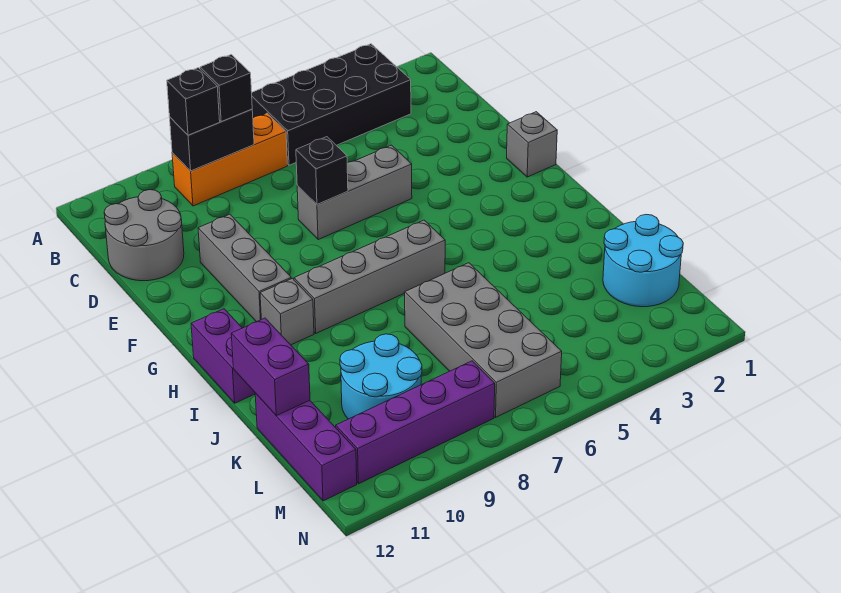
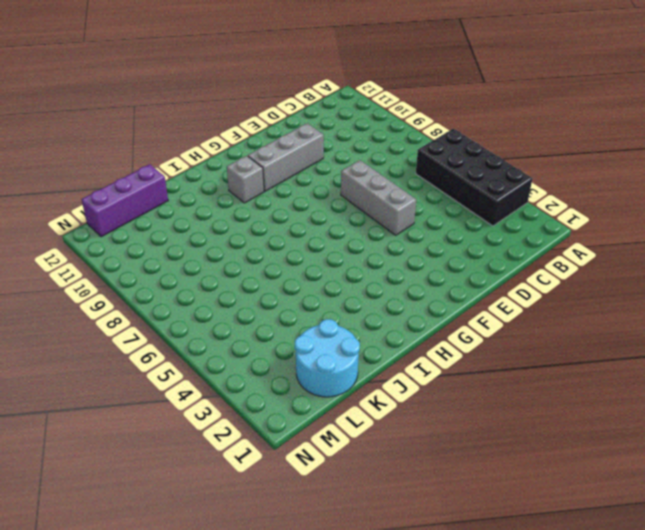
none -> orange brick B7:B9 level 1
none -> grey round brick C11:D12 level 1
none -> grey brick F1 level 1

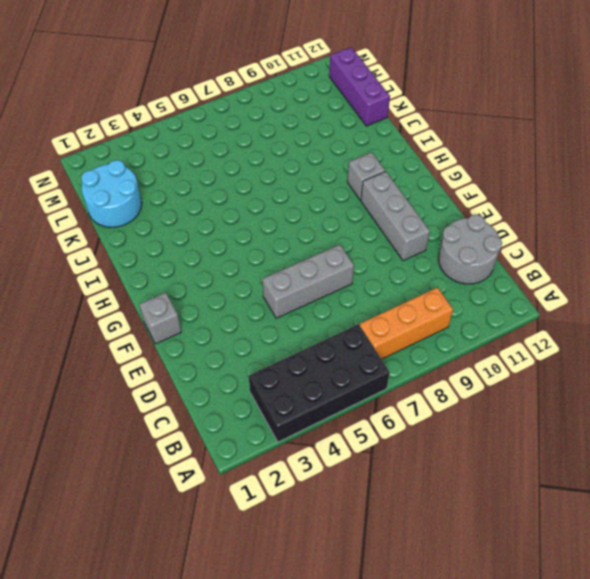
none -> grey brick H6:H9 level 1
none -> purple brick H12:I12 level 1
none -> grey brick J6:M7 level 1

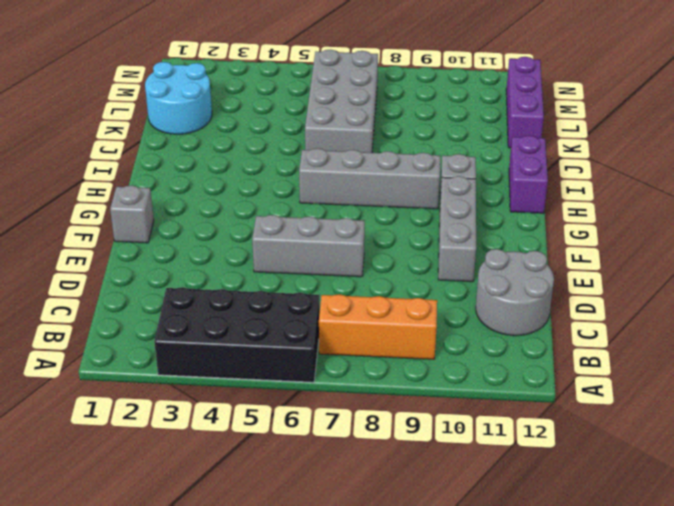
none -> cyan round brick K9:L10 level 1
none -> purple brick M8:M11 level 1
none -> black brick B8:B9 level 2

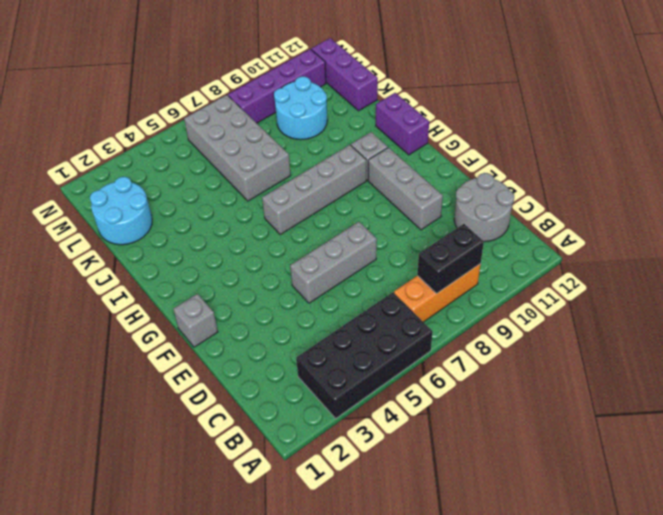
none -> black brick E7 level 2
none -> purple brick J12:K12 level 2
none -> black brick B8 level 3

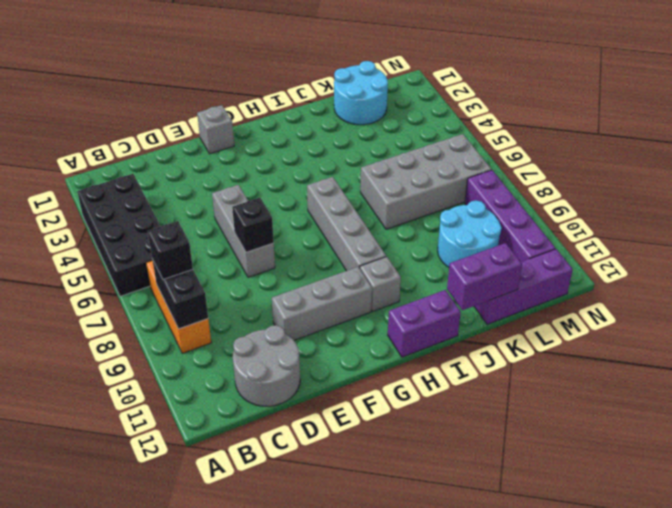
none -> black brick B9 level 3

